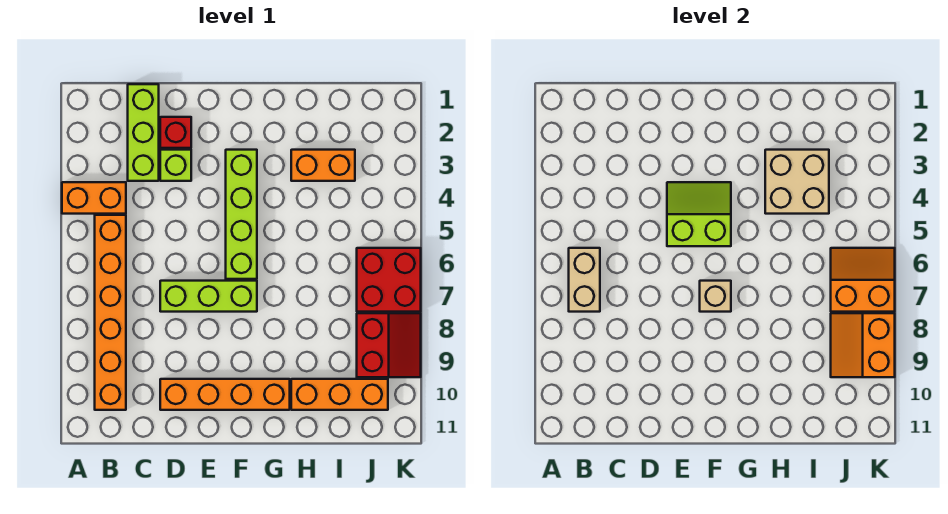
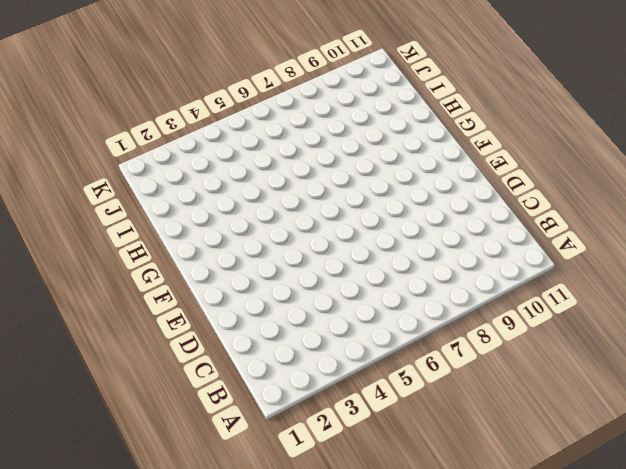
none -> orange brick A4:B4 level 1
none -> orange brick B5:B10 level 1
none -> lime brick C1:C3 level 1

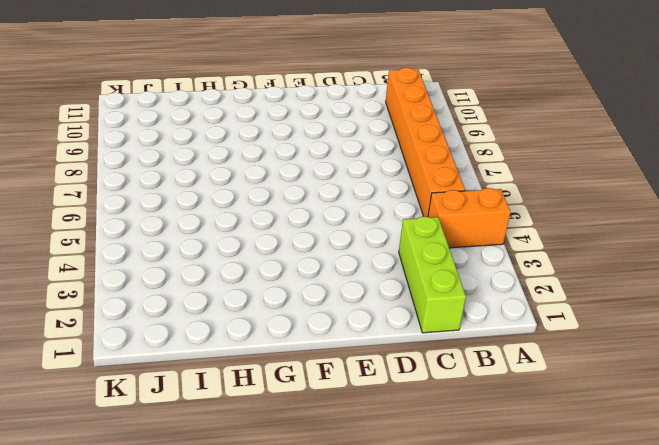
none -> red brick D2 level 1
none -> lime brick D3 level 1
none -> lime brick D7:F7 level 1

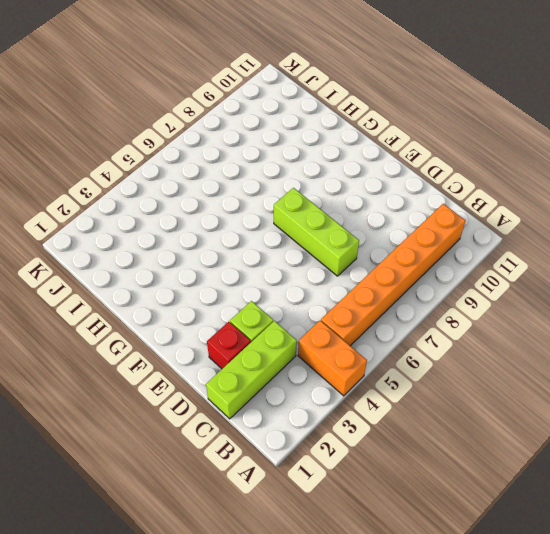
none -> orange brick D10:G10 level 1
none -> lime brick F3:F6 level 1
none -> orange brick H3:I3 level 1

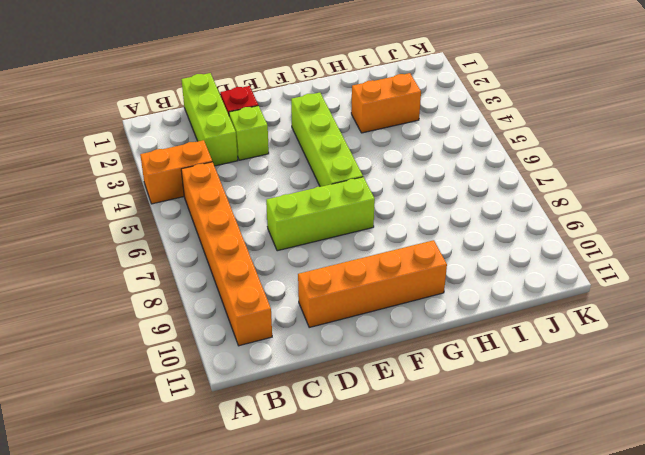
none -> orange brick H10:J10 level 1
none -> red brick J6:K7 level 1
none -> red slope J8:K9 level 1 top J

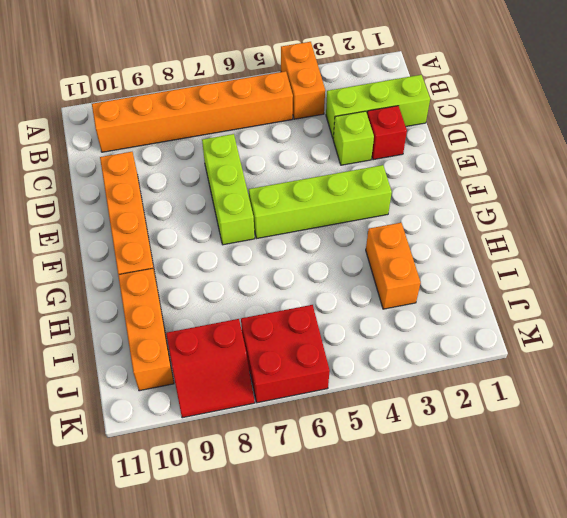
none -> tan brick B6:B7 level 2
none -> lime slope E4:F5 level 2 top 5
none -> tan brick F7 level 2

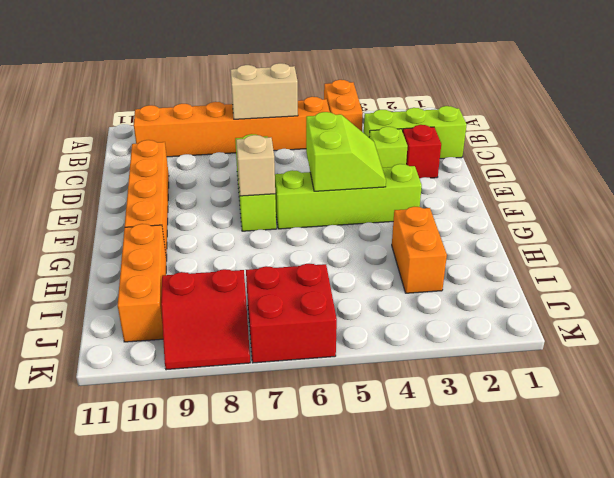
none -> tan brick H3:I4 level 2
none -> orange slope J6:K7 level 2 top 7
none -> orange slope J8:K9 level 2 top K

